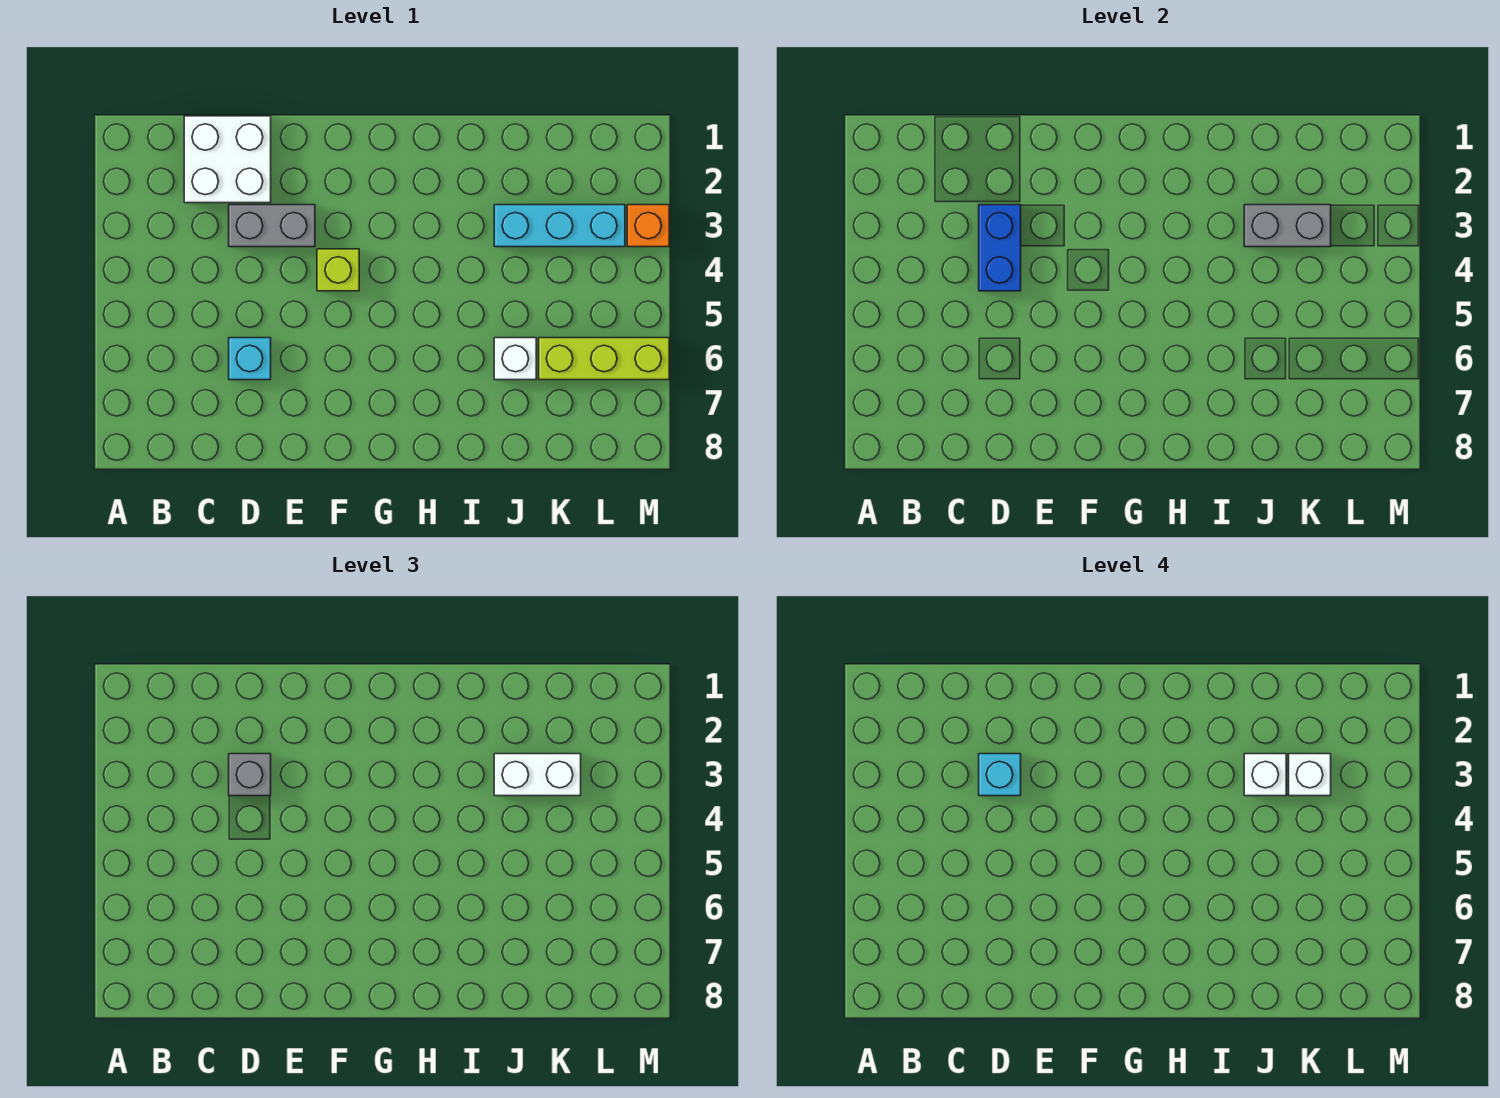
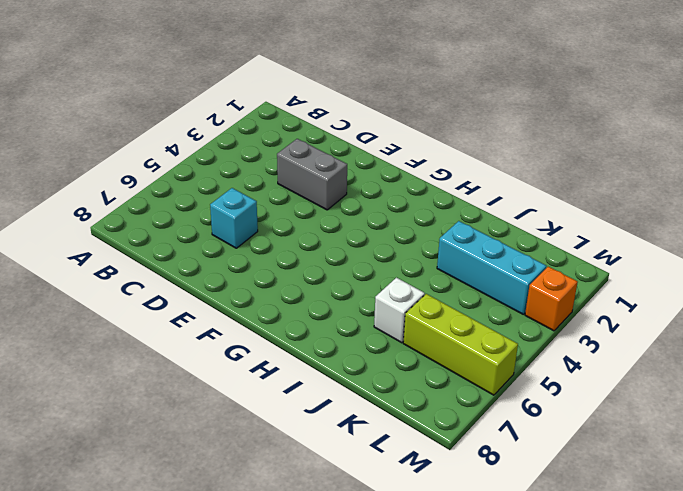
none -> white brick C1:D2 level 1
none -> lime brick F4 level 1
none -> blue brick D3:D4 level 2

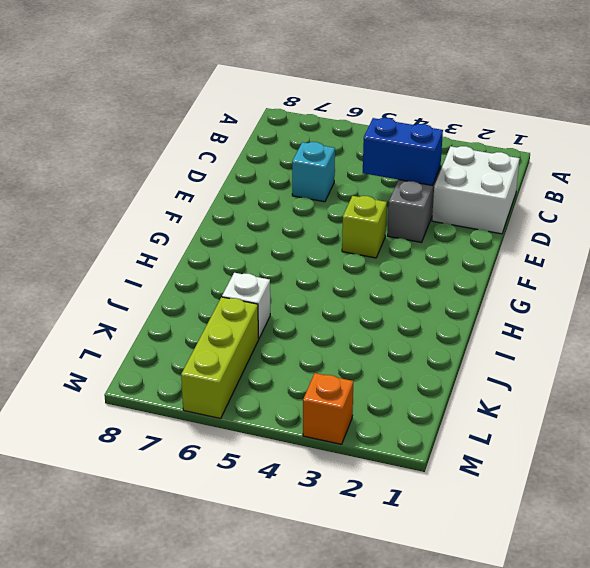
none -> cyan brick J3:L3 level 1
none -> grey brick J3:K3 level 2
none -> grey brick D3 level 3

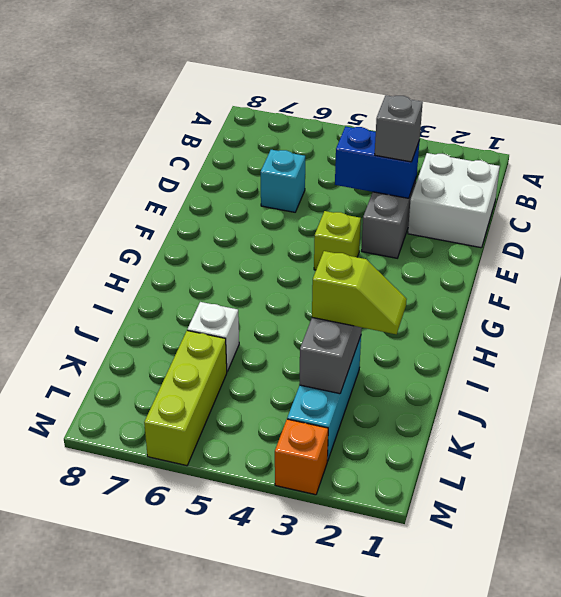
lime slope J2:J3 level 3 top 3 -> white brick J3:K3 level 3
none -> cyan brick D3 level 4
none -> white brick J3 level 4
none -> white brick K3 level 4

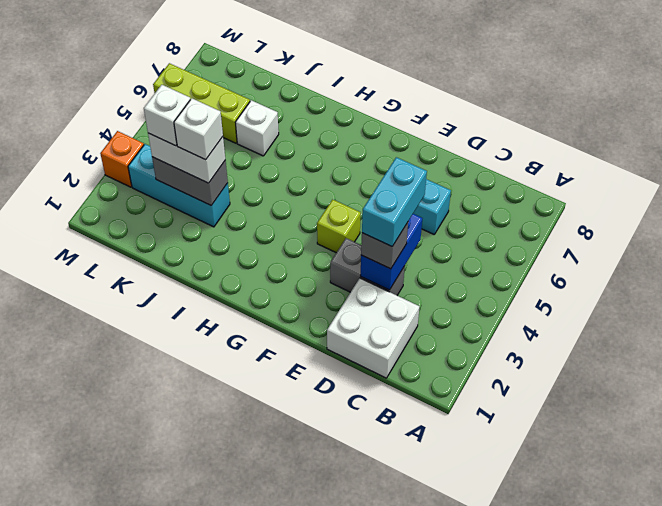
cyan brick D3:D4 level 4 -> cyan brick D3 level 4

